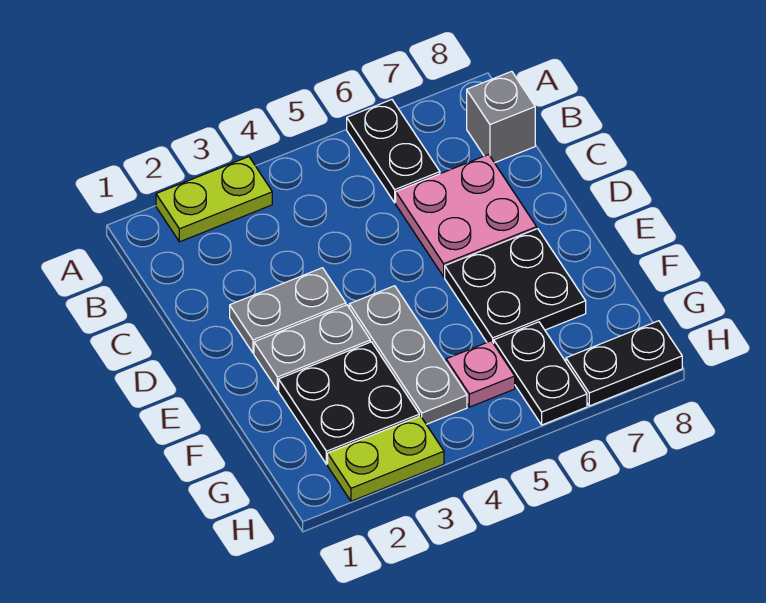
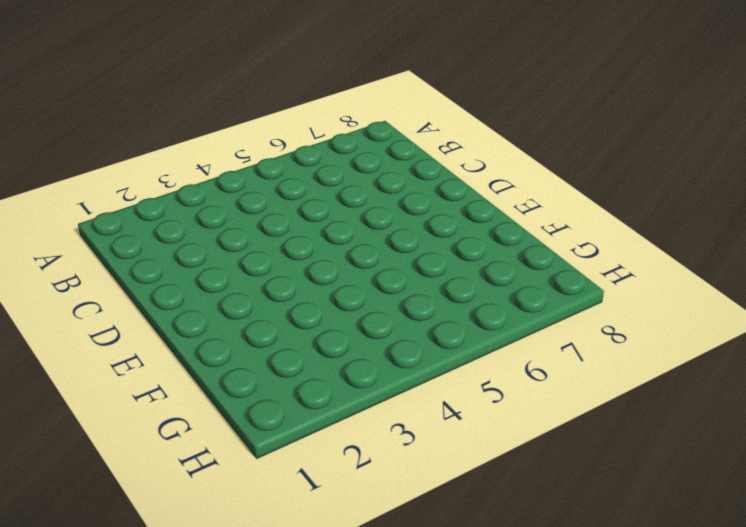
none -> lime plate A2:A3 level 1
none -> black plate A6:B6 level 1
none -> grey brick B8 level 1

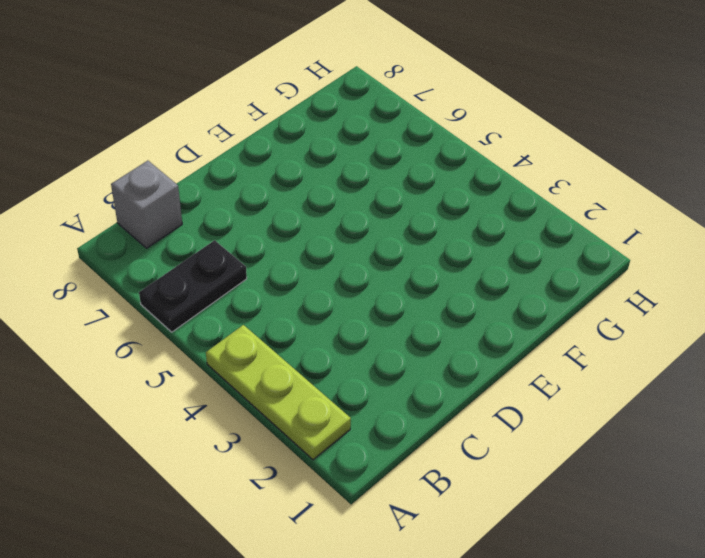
lime plate A2:A4 level 1 -> lime plate A2:A3 level 1
none -> pink plate C6:D7 level 1
none -> grey plate D2:D3 level 1
none -> grey plate E2:E3 level 1

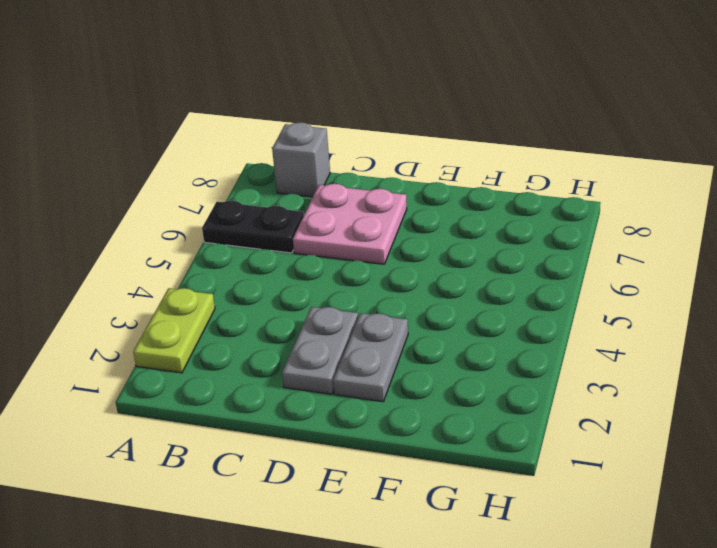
none -> grey plate E4:G4 level 1
none -> black plate E6:F7 level 1
none -> black plate F2:G3 level 1

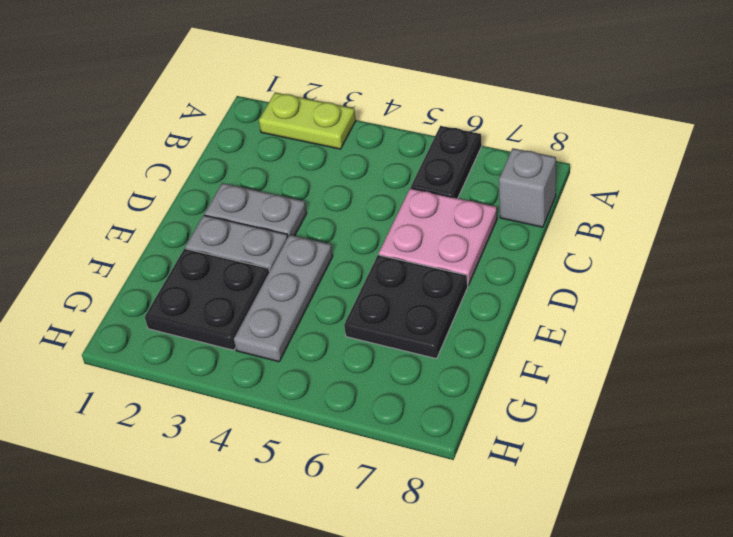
none -> pink plate G5 level 1
none -> black plate G6:H6 level 1
none -> lime plate H2:H3 level 1

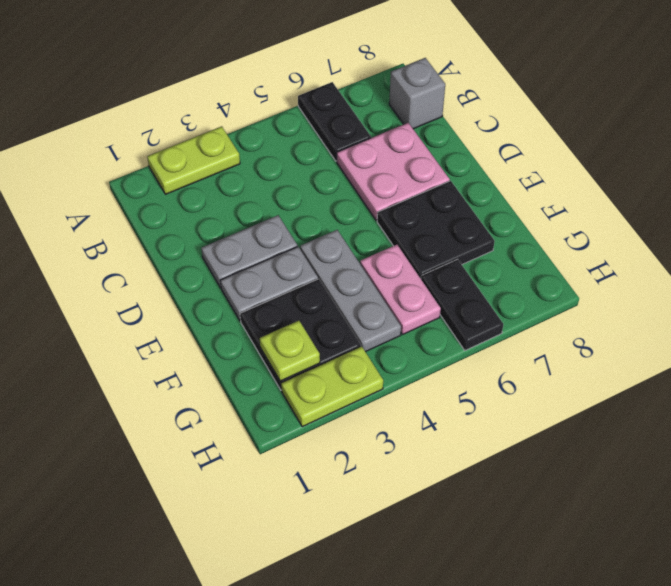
pink plate F5:G5 level 1 -> pink plate G5 level 1
lime plate G2 level 2 -> none
none -> black plate H7:H8 level 1

